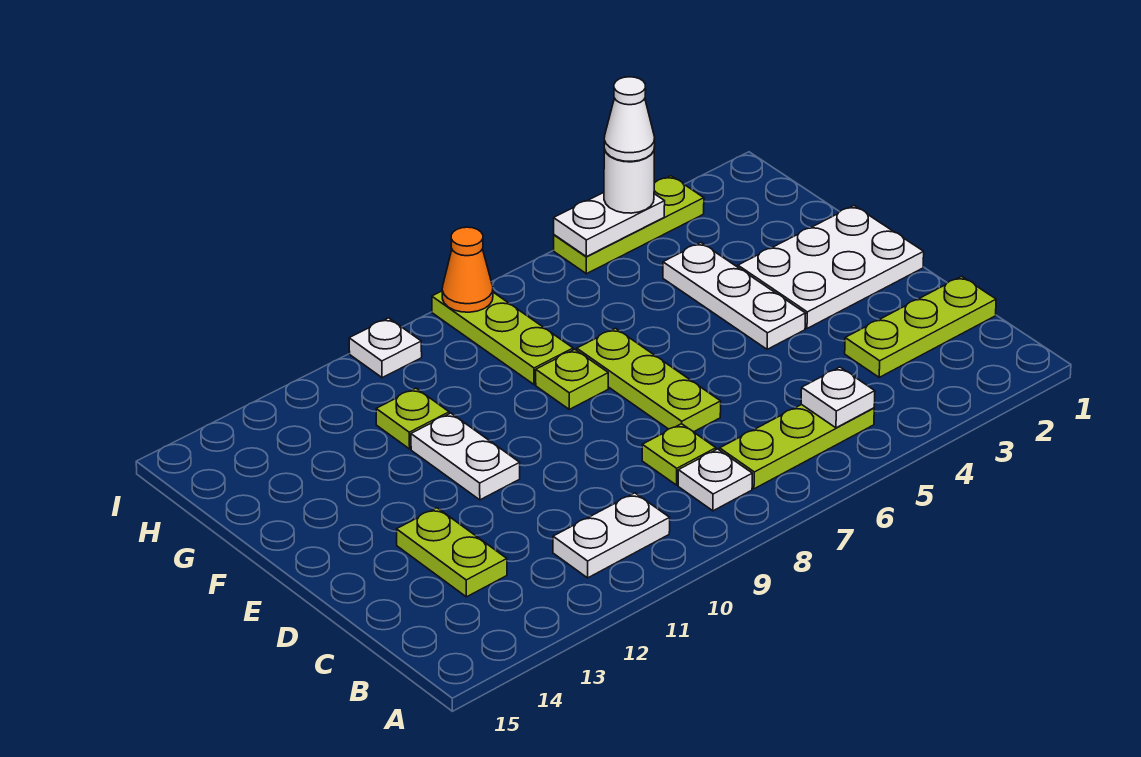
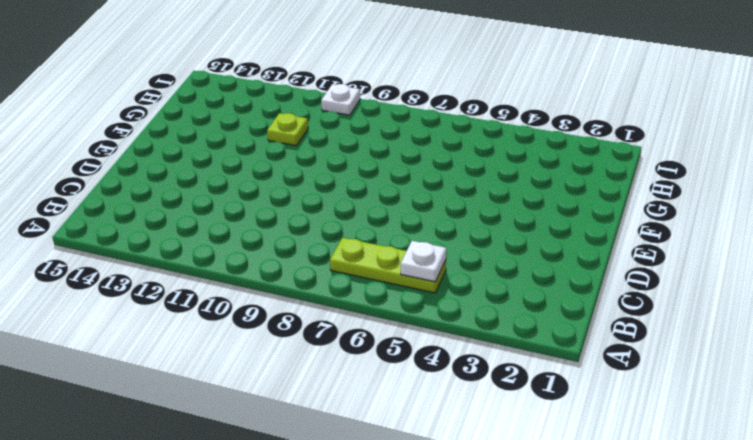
none -> white plate B8 level 1
none -> white plate B10:B11 level 1
none -> lime plate C1:C3 level 1

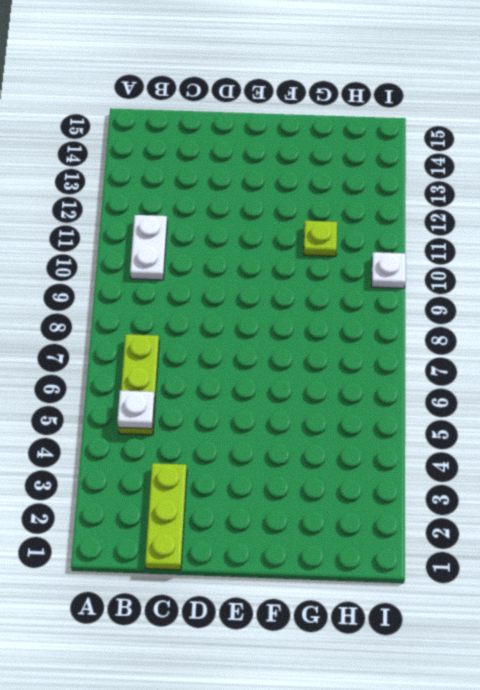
none -> white plate B8 level 1
none -> lime plate C8 level 1
none -> lime plate C13:D13 level 1

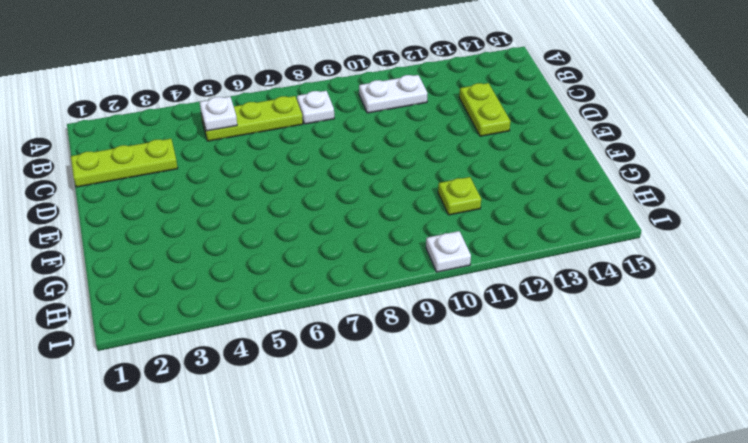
none -> lime plate C8 level 1
none -> lime plate D7:F7 level 1
none -> white plate E1:F3 level 1

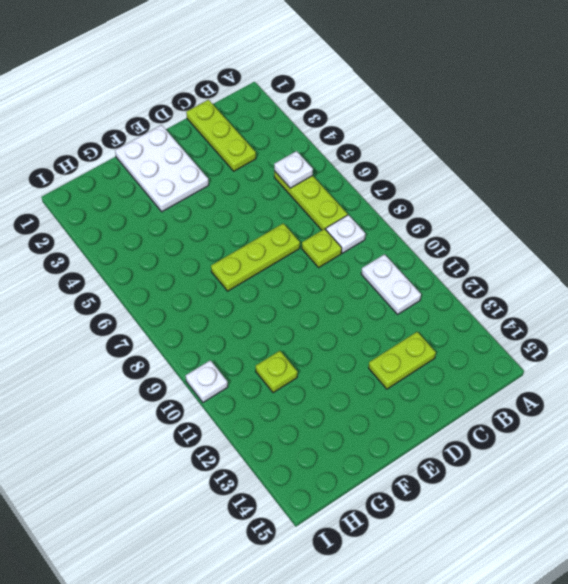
none -> white plate E4:G4 level 1
none -> white plate E11:F11 level 1
none -> lime plate F8 level 1

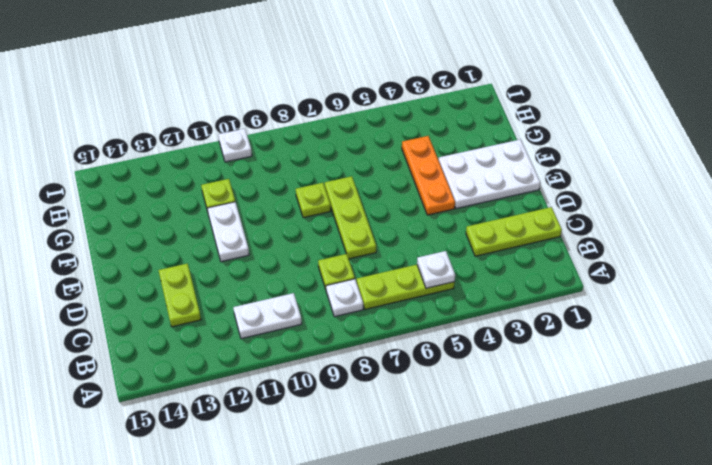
orange plate E4:G4 level 1 -> white plate E4:G4 level 1
none -> lime plate G8:I8 level 1
none -> lime plate I3:I5 level 1
none -> white plate I4:I5 level 2

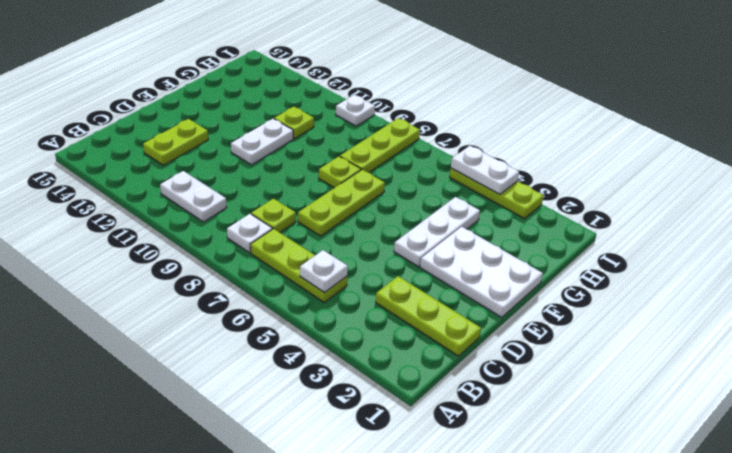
none -> orange cone I8 level 2
none -> white round brick I4 level 3
none -> white cone I4 level 4

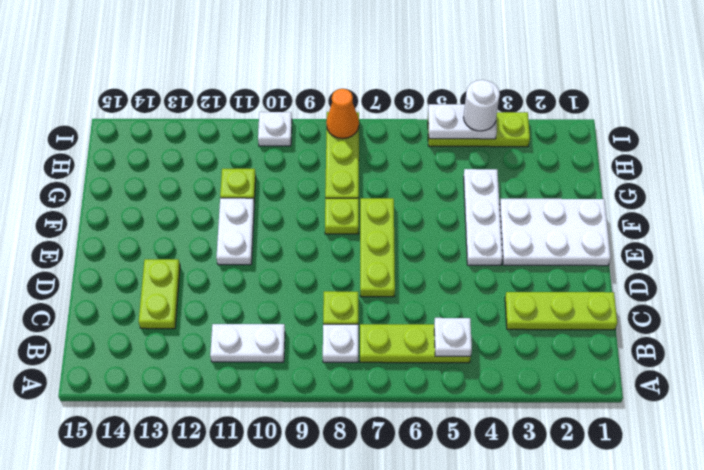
none -> white cone I4 level 4

